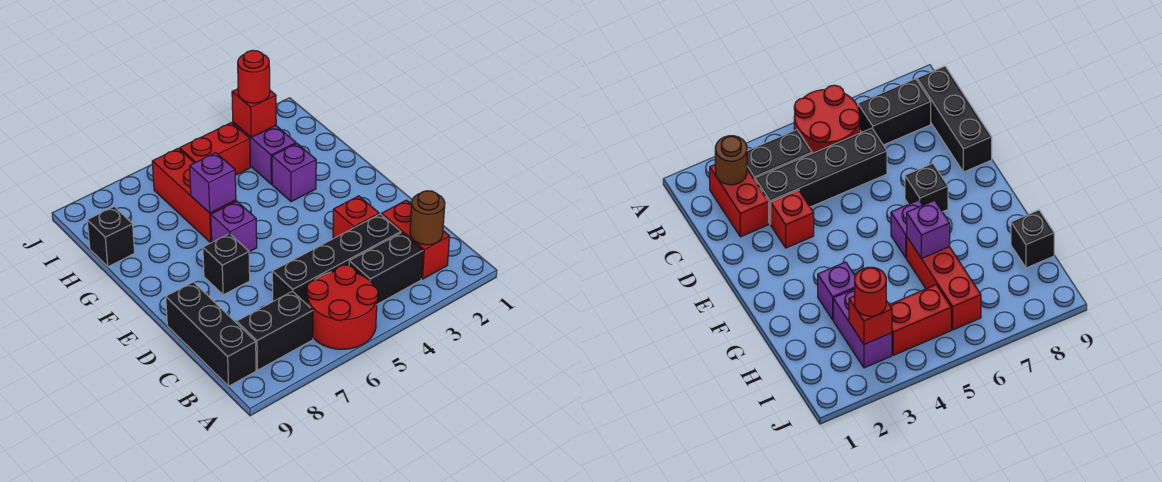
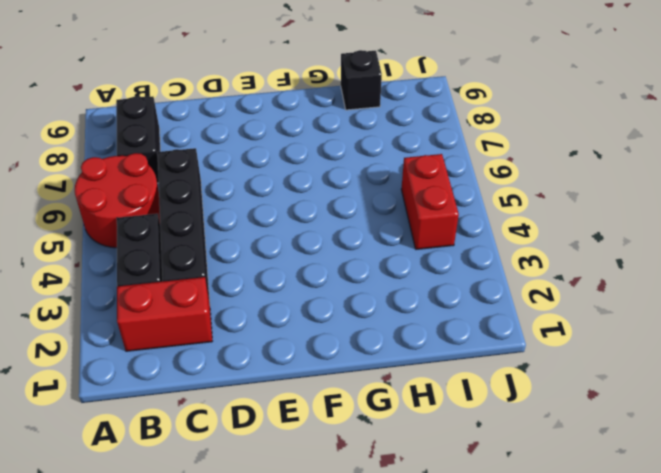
none -> black brick B9:D9 level 1
none -> red brick D3 level 1
none -> black brick E7 level 1

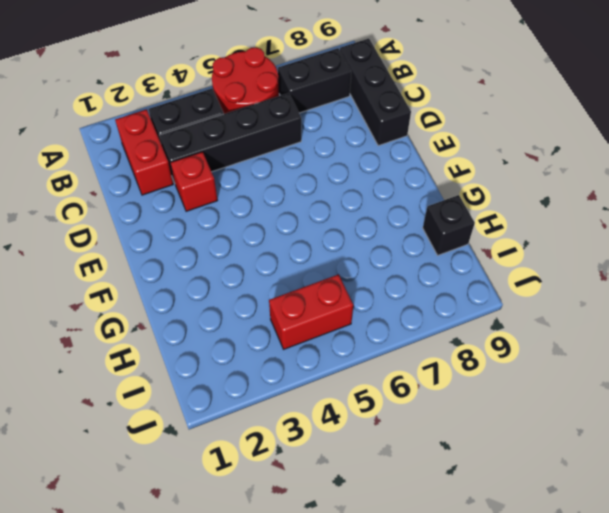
none -> black brick E7 level 1
none -> purple brick F6 level 1
none -> purple brick G3 level 1

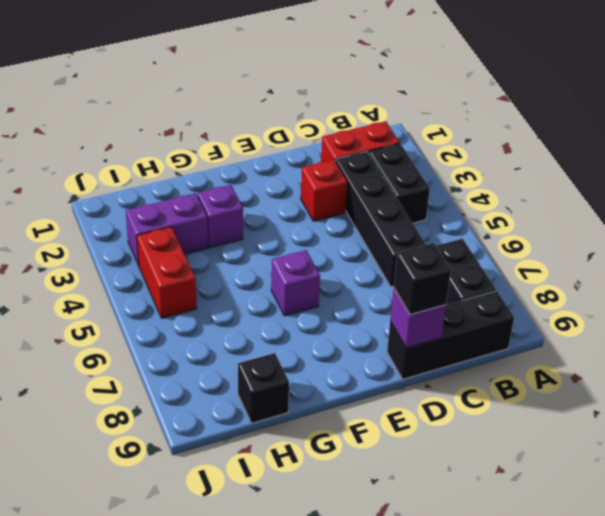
purple brick D9 level 2 -> purple brick G6 level 2
black brick D9 level 3 -> black brick E7 level 1
none -> red round brick A5:B6 level 1
none -> red brick G6:I6 level 1
none -> brown round brick B2 level 2

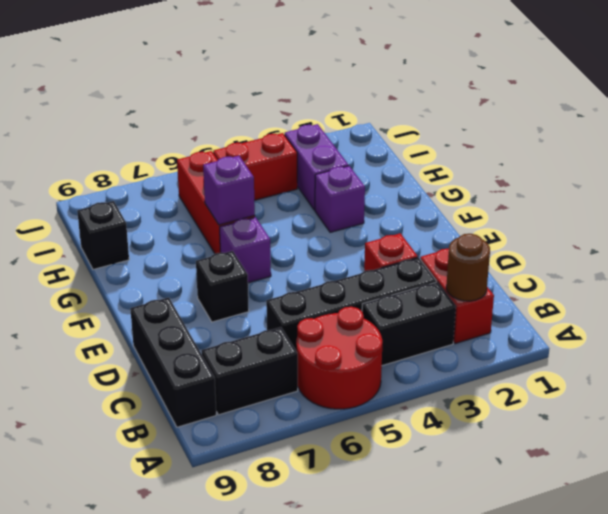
none -> red brick I3 level 2
none -> red round brick I3 level 3

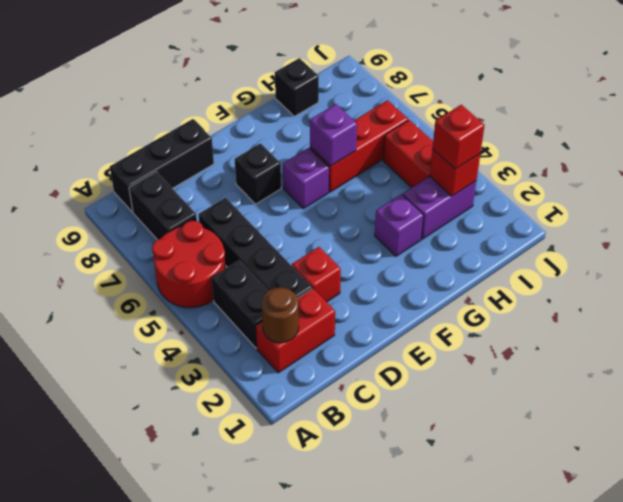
red brick I3 level 3 -> red round brick I3 level 3

